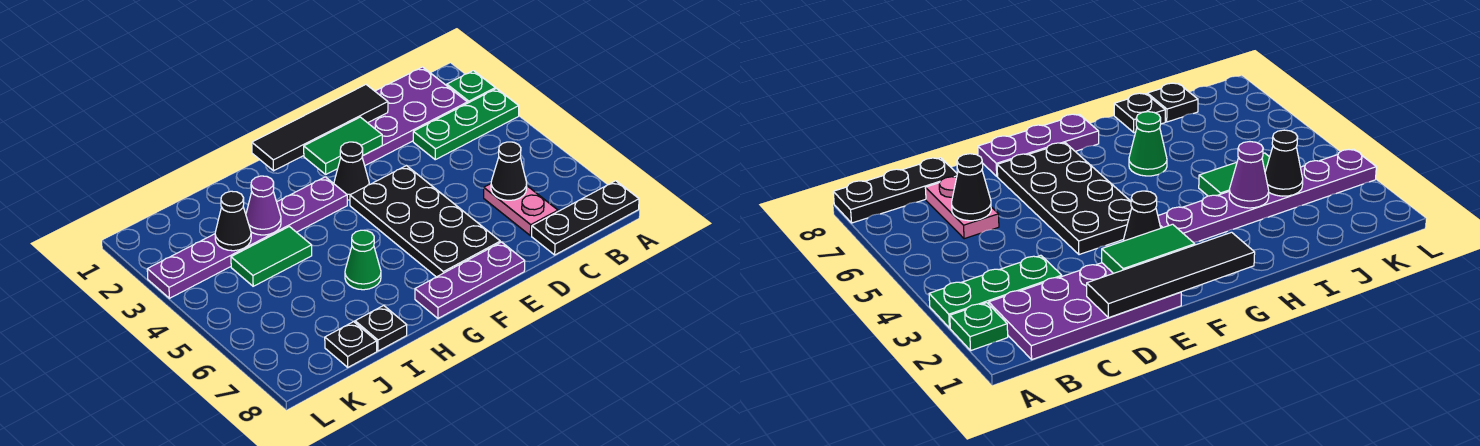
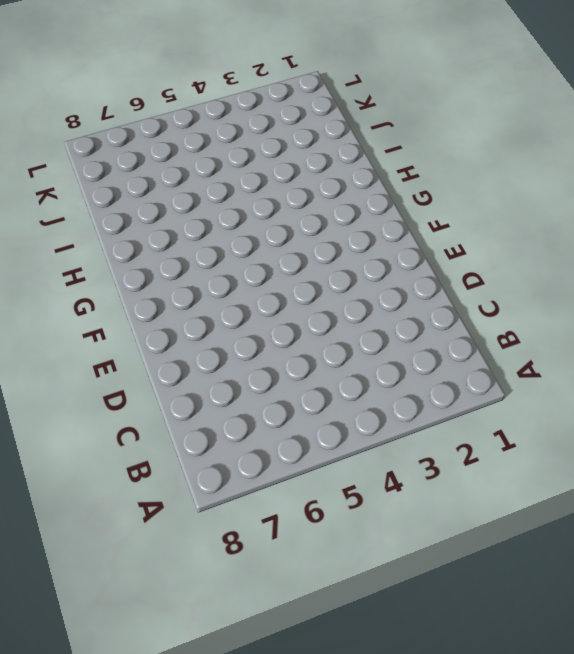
none -> green plate A2 level 1
none -> green plate A3:C3 level 1
none -> black plate A8:C8 level 1

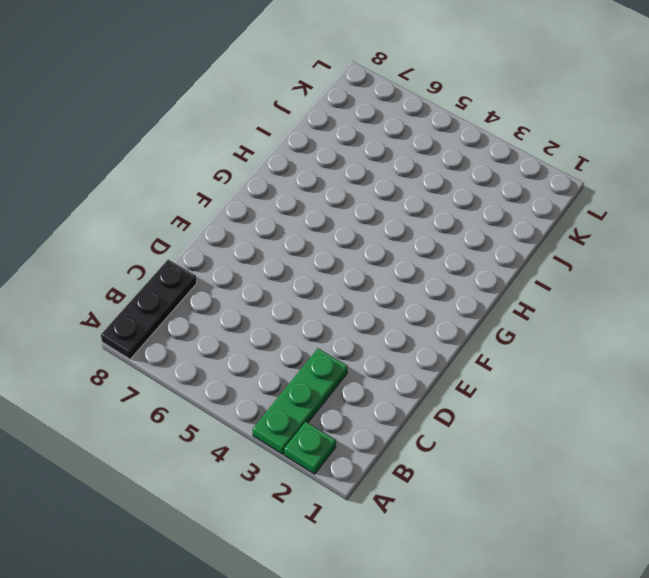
none -> purple plate B1:E2 level 1
none -> pink plate C6:C7 level 1
none -> black plate E4:F7 level 1

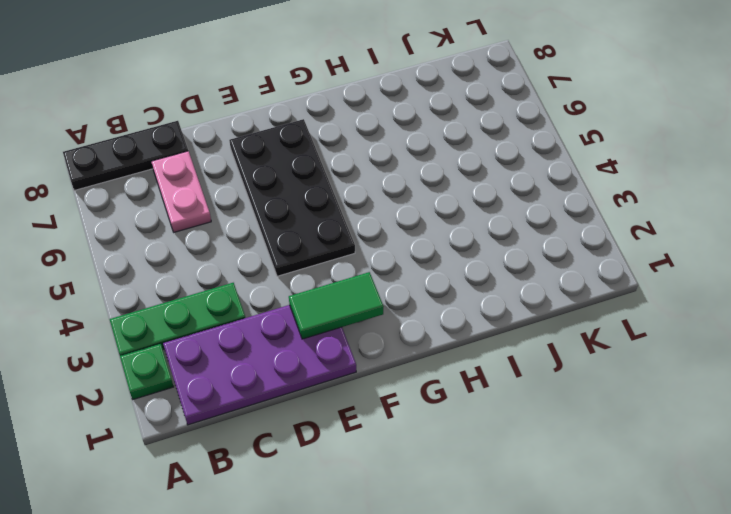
none -> purple plate E8:G8 level 1
none -> black cone F3 level 1
none -> purple plate G3:L3 level 1

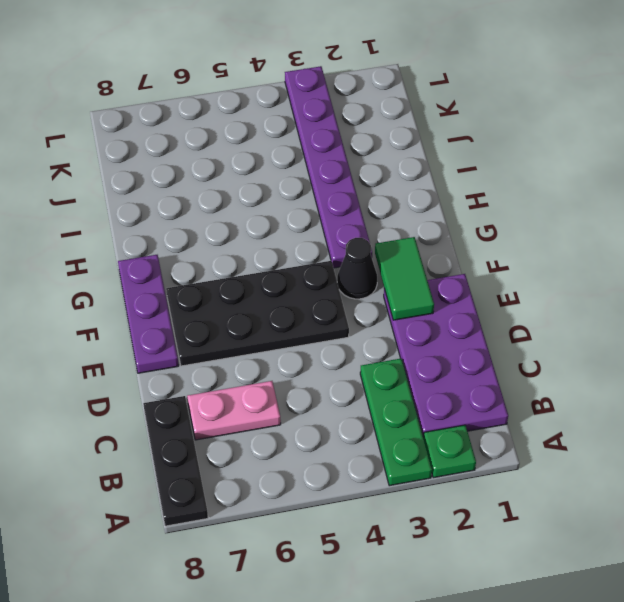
none -> green cone H6 level 1
none -> green tile I4:J4 level 1
none -> black plate I8 level 1

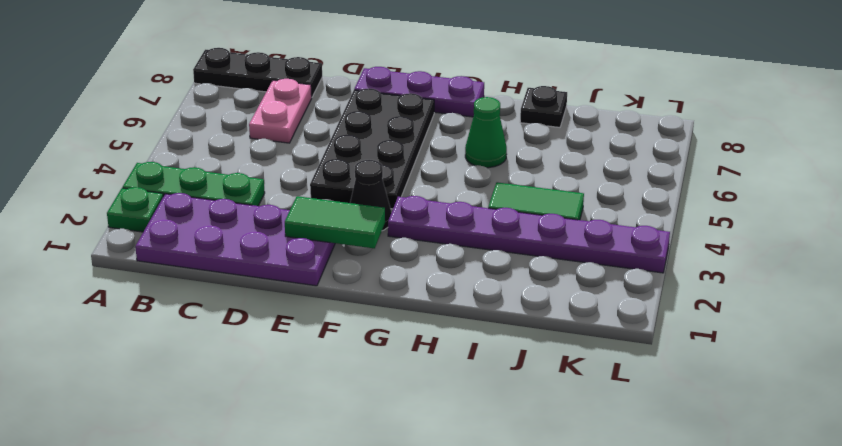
none -> black plate J8 level 1
none -> black cone C6 level 2
none -> black tile D1:G1 level 2

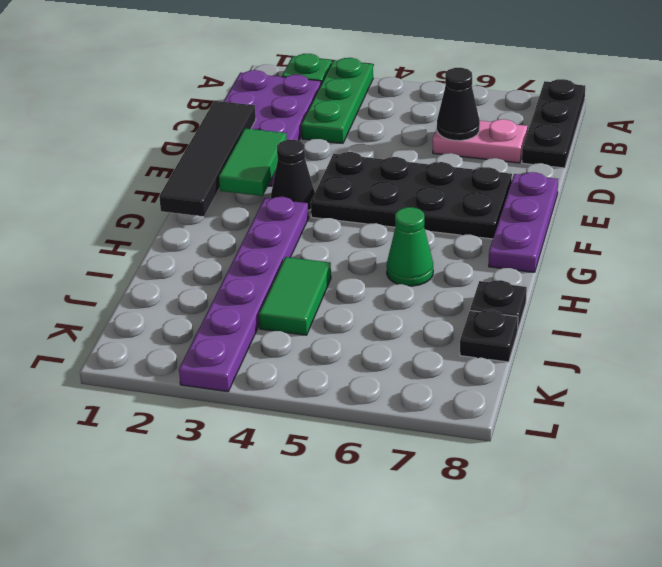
none -> purple cone I3 level 2
none -> black cone J3 level 2

